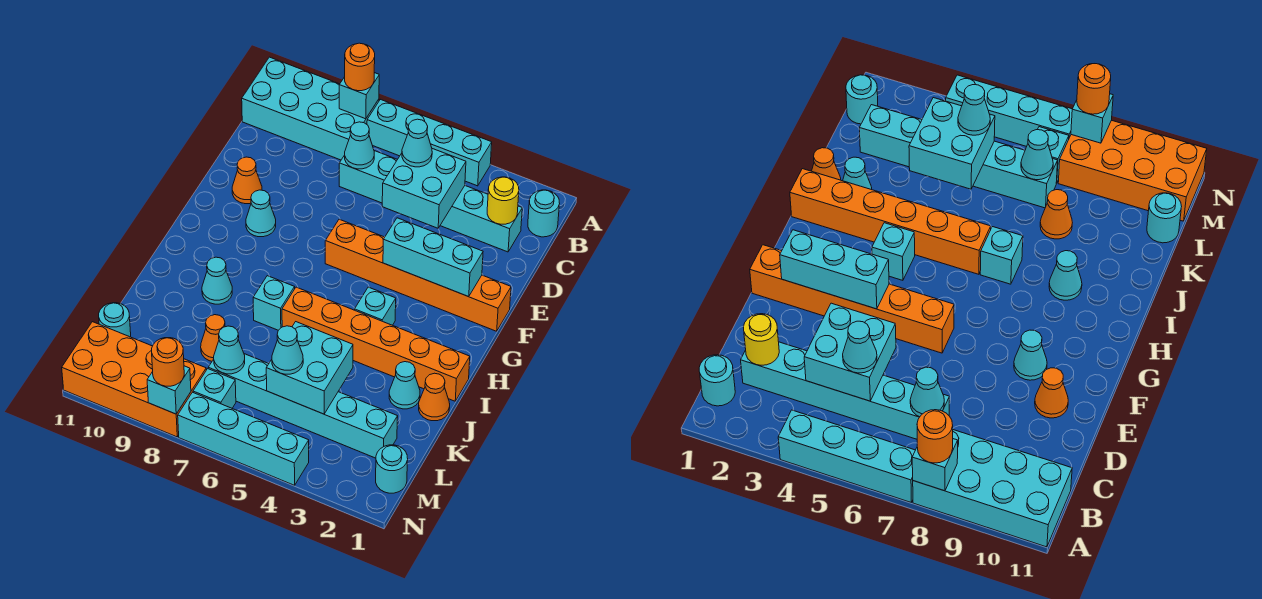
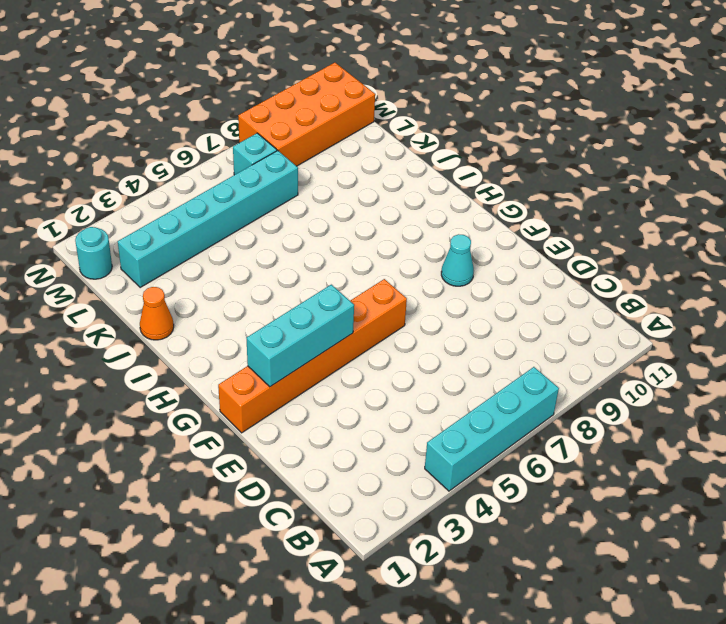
none -> cyan brick A8:B11 level 1
none -> cyan round brick B1 level 1
none -> cyan brick C2:C7 level 1
none -> orange cone E10 level 1

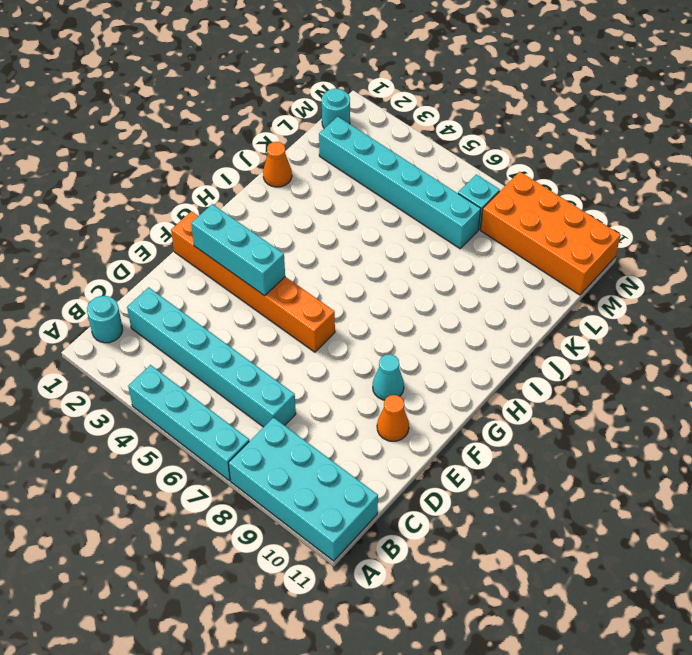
none -> cyan brick H4 level 1
none -> orange brick I1:I6 level 1
none -> cyan brick I7 level 1
none -> cyan cone I9 level 1

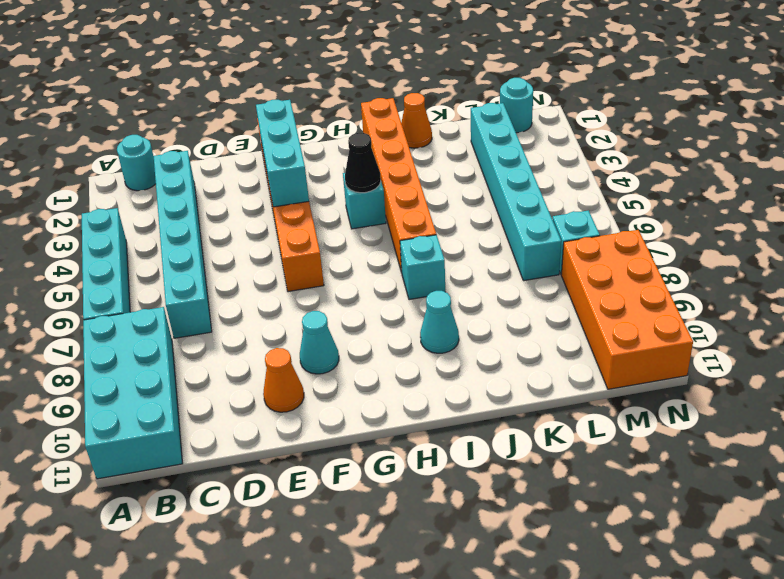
black cone H4 level 2 -> none
none -> cyan cone J2 level 1
none -> orange cone K8 level 1
none -> cyan round brick L11 level 1
none -> cyan brick N4:N7 level 1

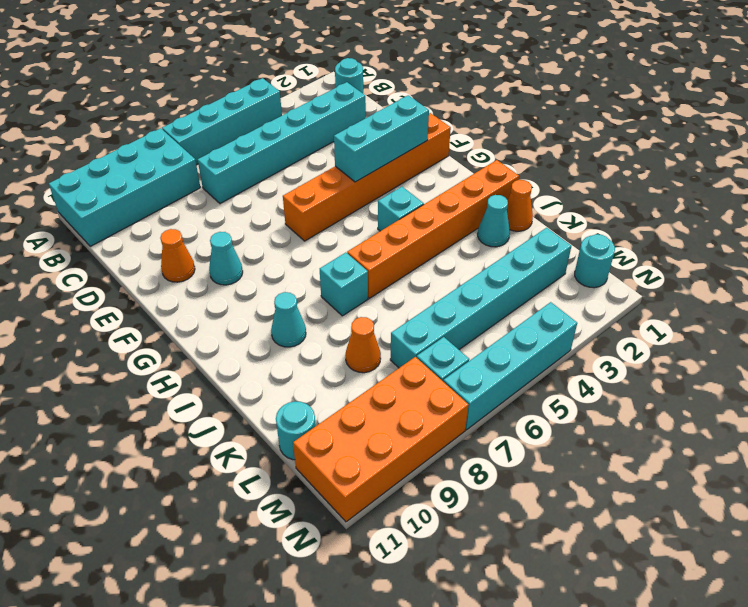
none -> cyan brick A8 level 2
none -> yellow round brick C2 level 2
none -> cyan brick C4:D5 level 2
none -> cyan cone C7 level 2

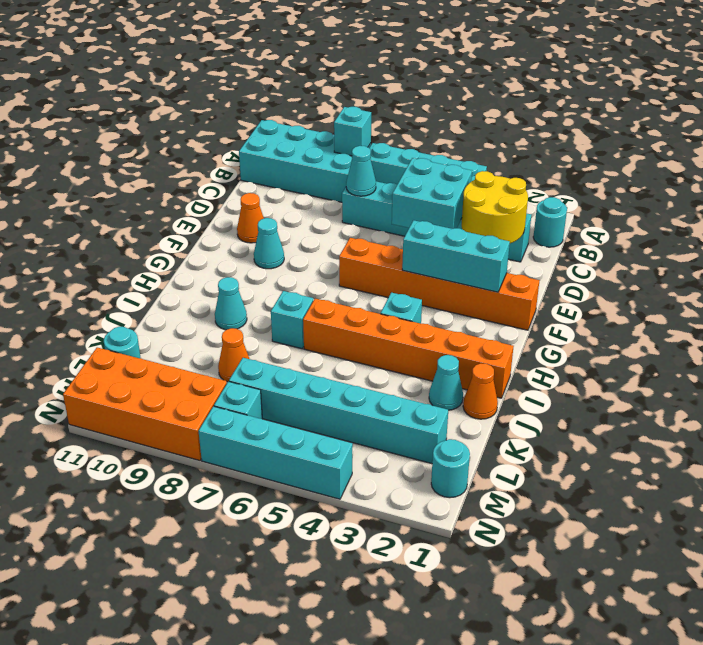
yellow round brick C2:D3 level 2 -> yellow round brick C2 level 2
none -> cyan brick K4:L5 level 2
none -> cyan cone L7 level 2
none -> cyan brick N8 level 2
none -> orange round brick A8 level 3

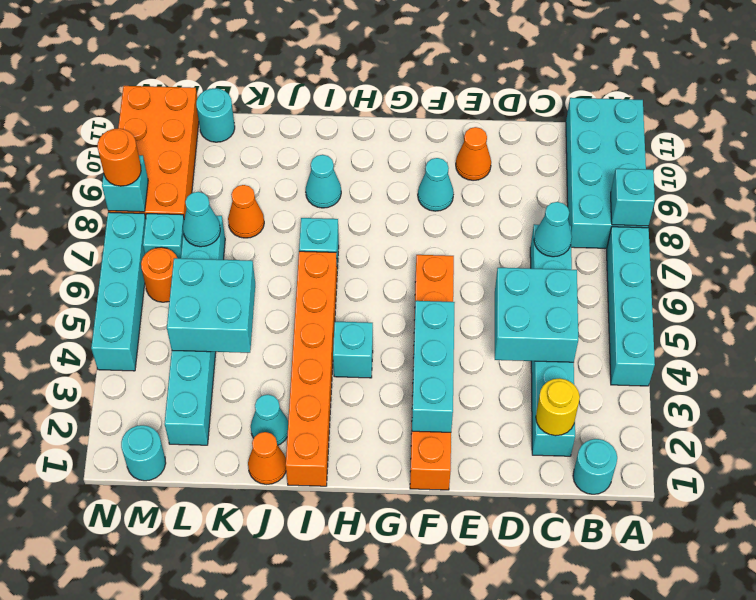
orange round brick M6 level 1 -> orange round brick A8 level 3
none -> cyan cone C5 level 3
none -> cyan cone L5 level 3

